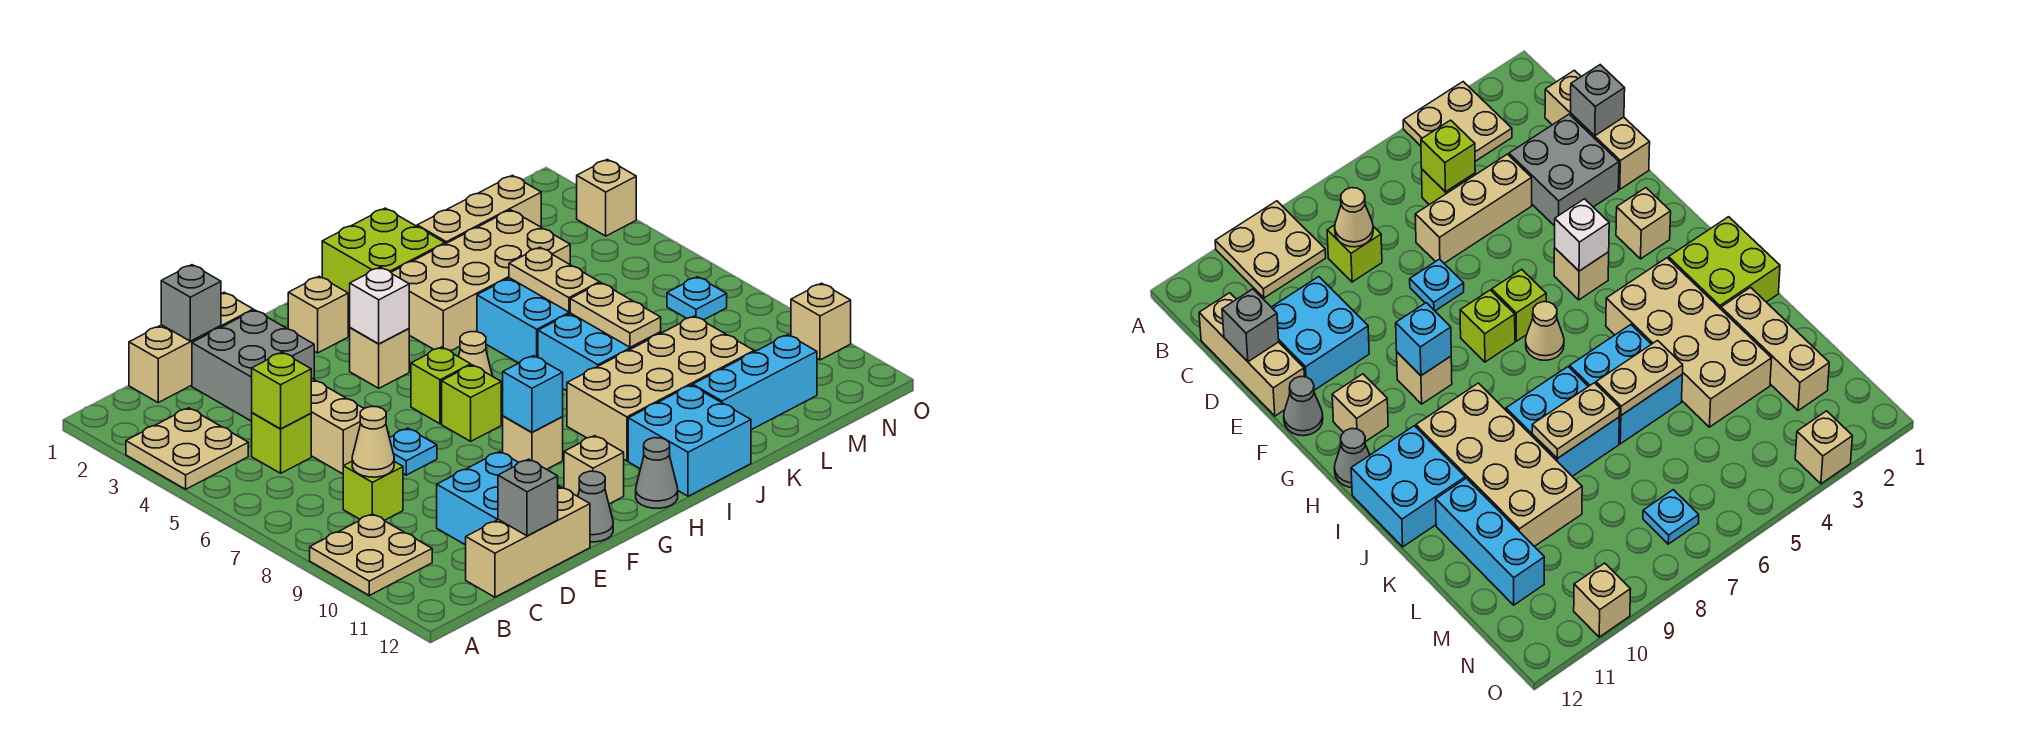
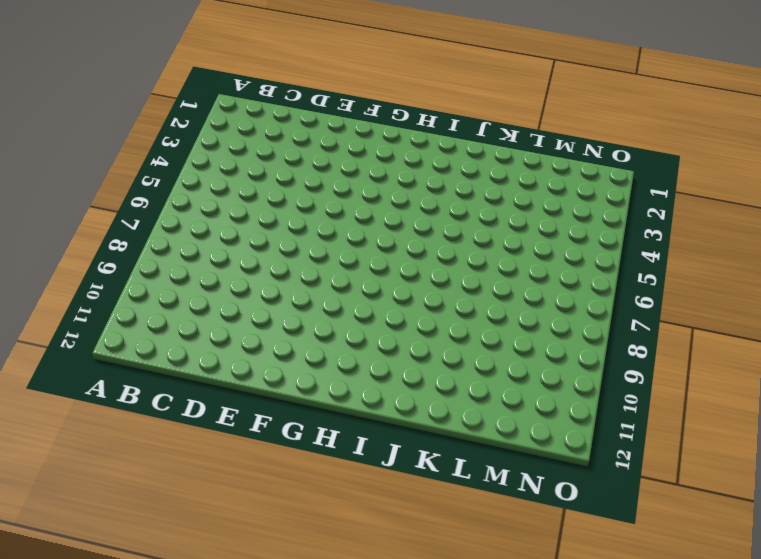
none -> tan plate A3:B4 level 1
none -> tan plate A9:B10 level 1
none -> tan brick C1:E1 level 1
none -> lime brick C5 level 1

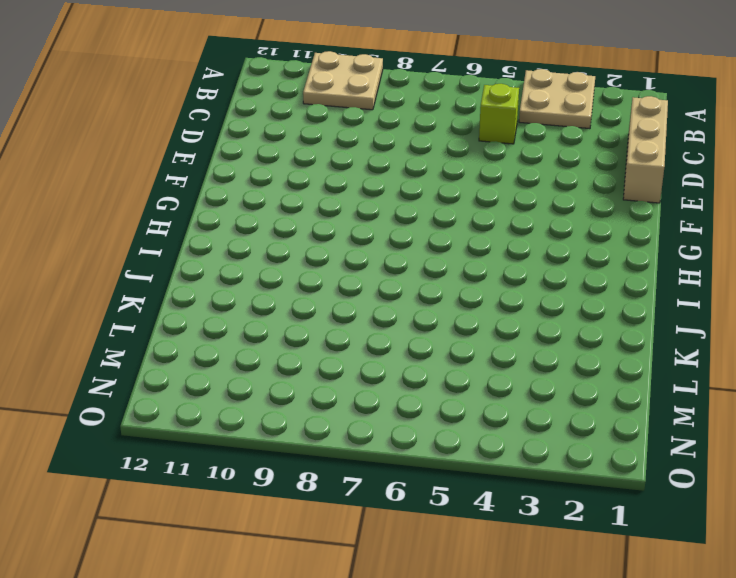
none -> lime brick C8 level 1
none -> tan brick C12:E12 level 1
none -> grey brick D2:E3 level 1
none -> tan brick D4:D6 level 1

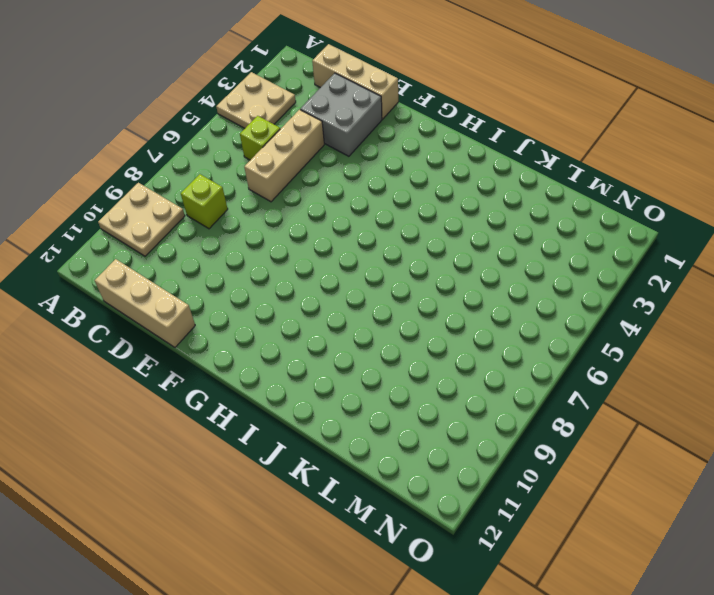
none -> cyan brick D10:E11 level 1
none -> cyan plate E7 level 1
none -> grey cone F12 level 1
none -> tan brick G2 level 1

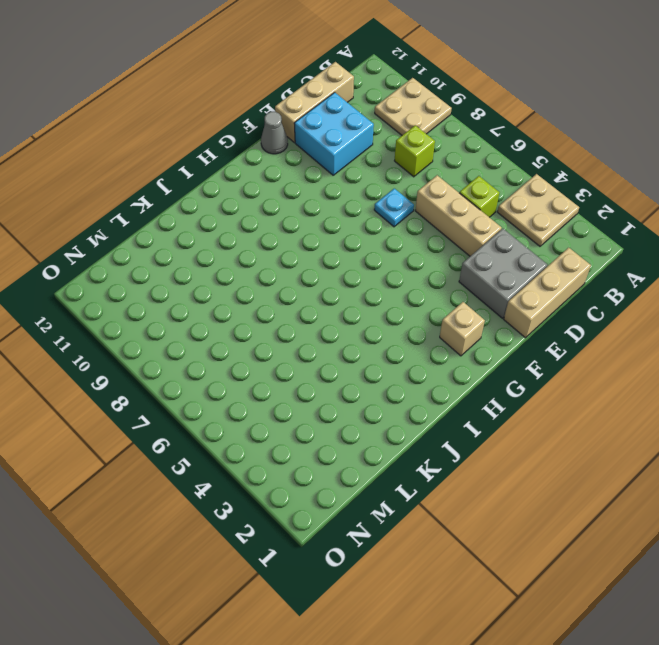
none -> tan brick G4 level 1
none -> lime brick G6 level 1
none -> lime brick G7 level 1
none -> tan brick G9 level 1

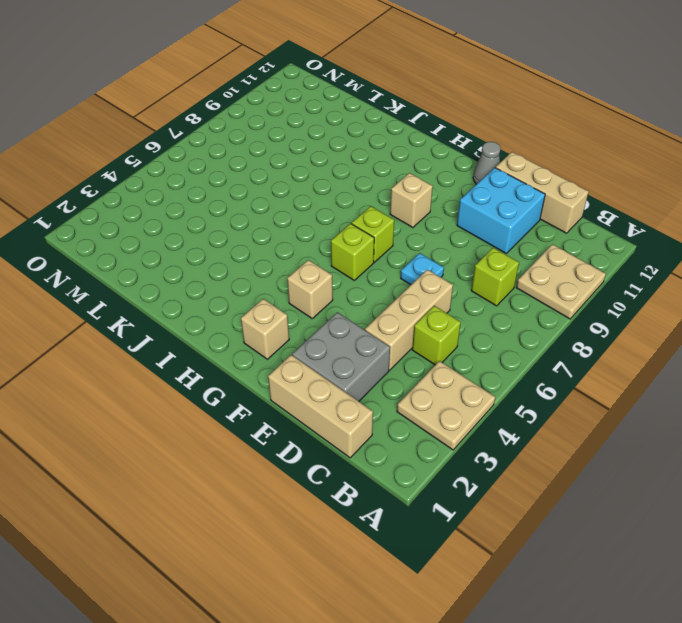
none -> tan brick G11 level 1
none -> tan cone H6 level 1
none -> grey cone H12 level 1
none -> lime brick I1:J2 level 1

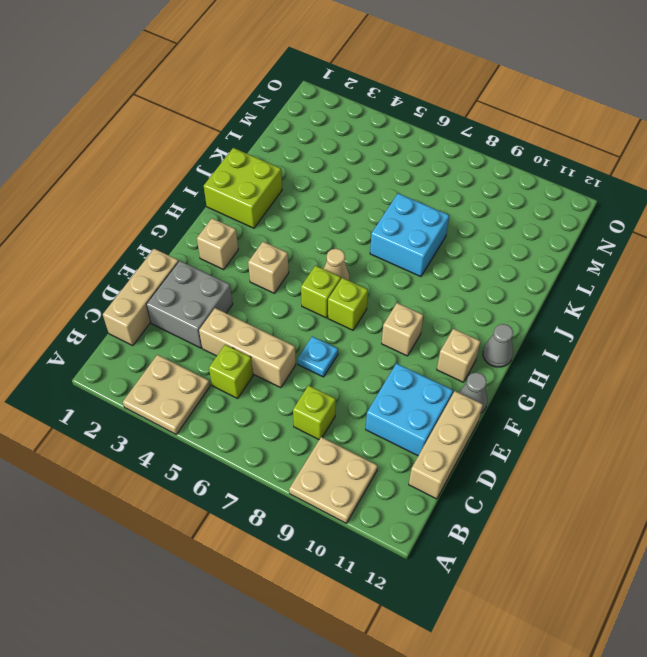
none -> tan brick I3:L4 level 1
none -> tan brick I9:L10 level 1
none -> cyan brick I11:J12 level 1
none -> cyan brick J5:K6 level 1

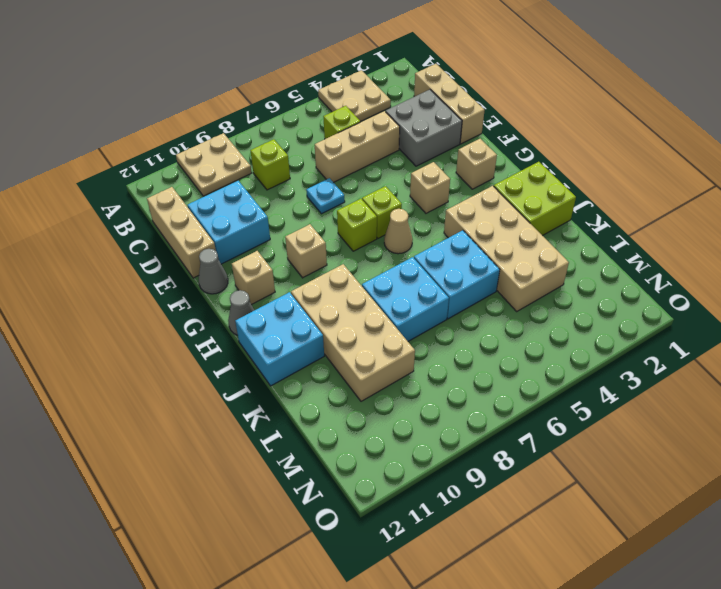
none -> tan brick K2:M2 level 1
none -> cyan brick K11:M11 level 1
none -> cyan plate N7 level 1
none -> tan brick O3 level 1

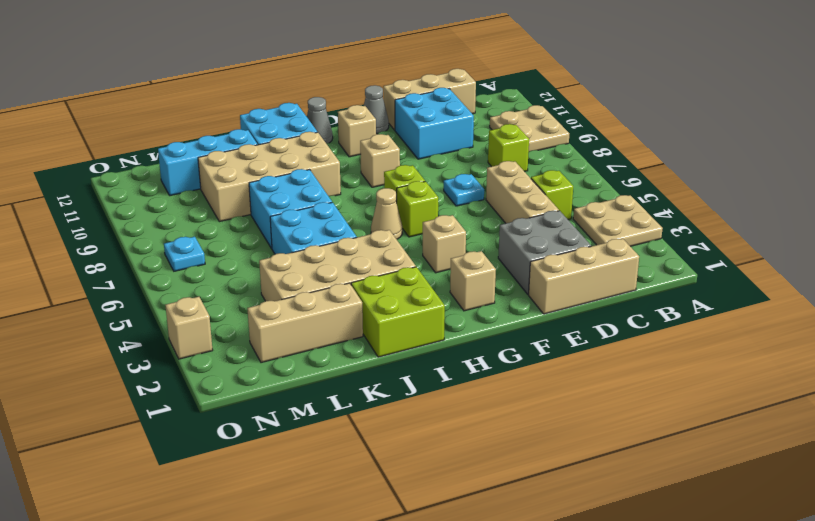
none -> tan brick O10 level 1
none -> lime brick C5 level 2
none -> tan cone C8 level 2
none -> grey brick D1 level 2

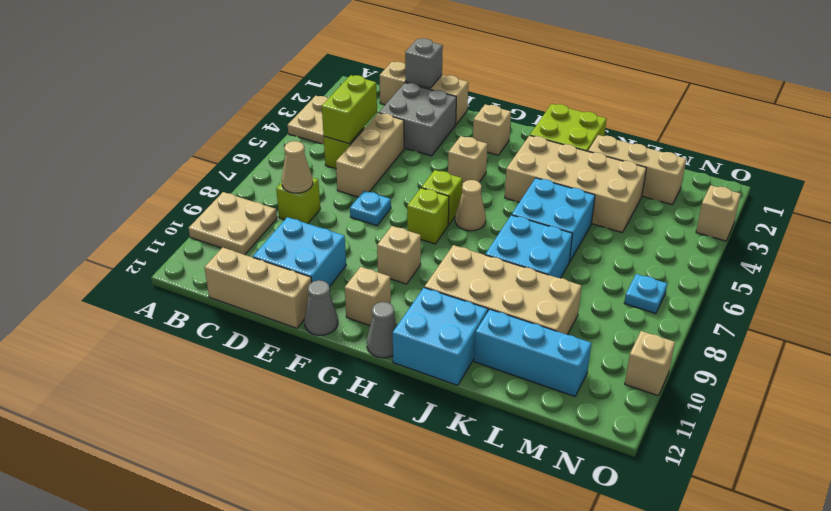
lime brick C4:C5 level 2 -> lime brick C5 level 2
none -> grey brick D12 level 2
none -> white brick G4 level 2
none -> cyan brick G9 level 2
none -> tan plate K5:K6 level 2

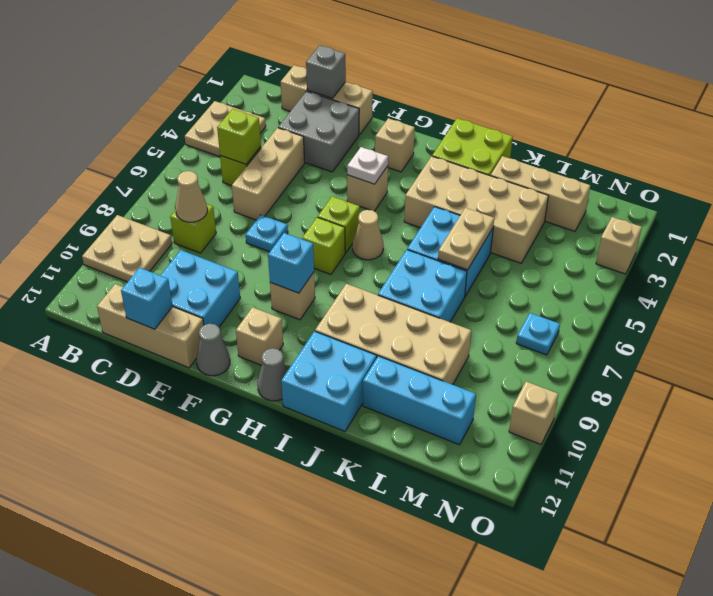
cyan brick D12 level 2 -> grey brick D12 level 2
white plate G4 level 2 -> white brick G4 level 2
none -> tan plate K7:K8 level 2

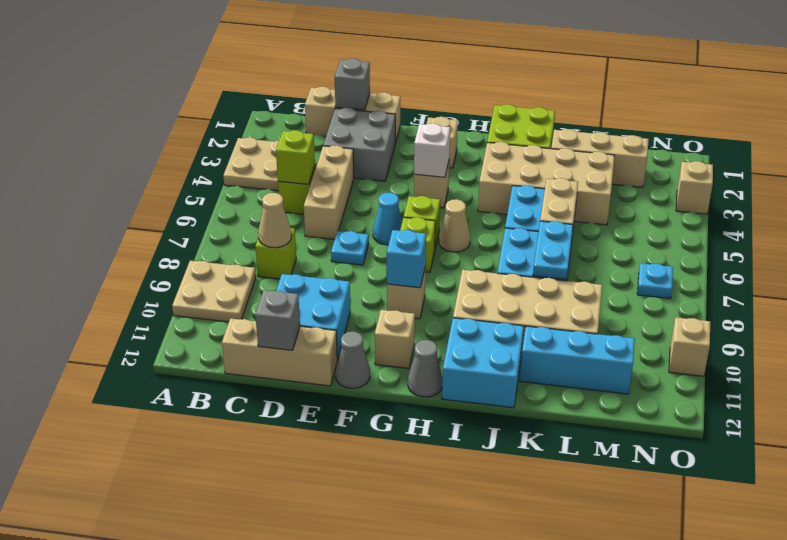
cyan cone F6 level 1 -> none
cyan plate K7:K8 level 2 -> tan plate K7:K8 level 2

